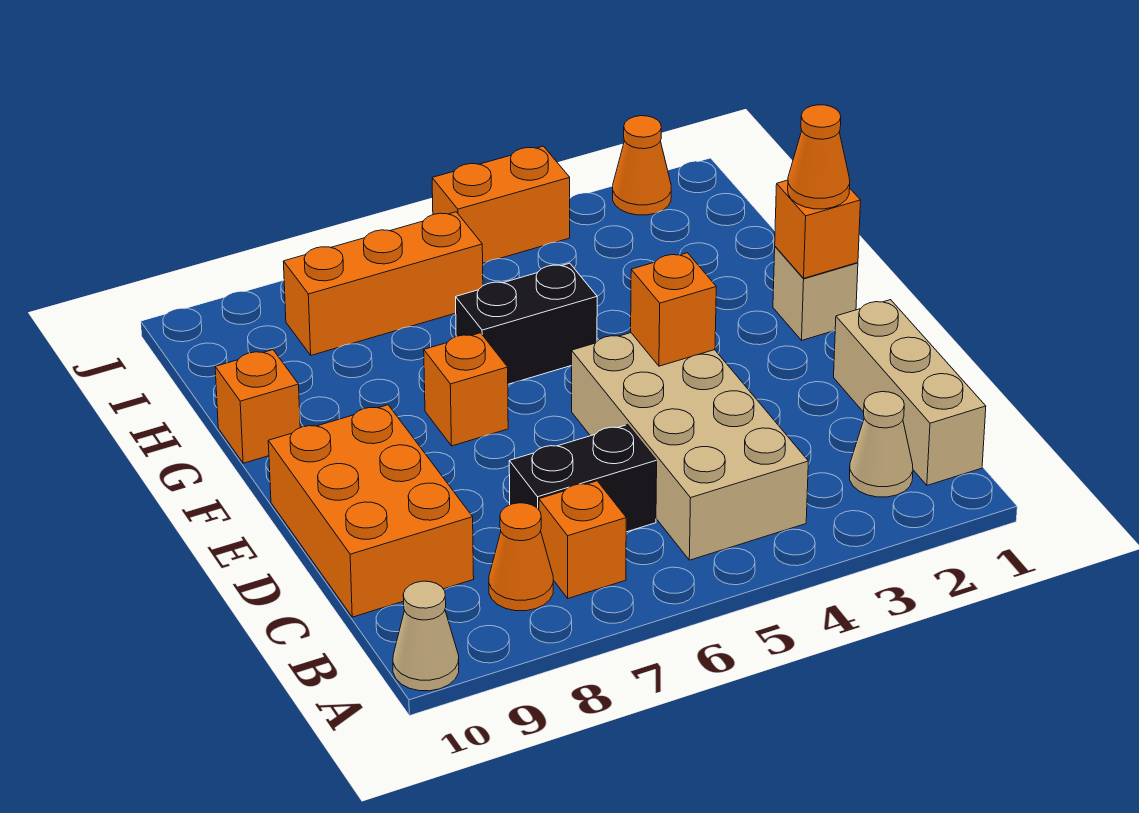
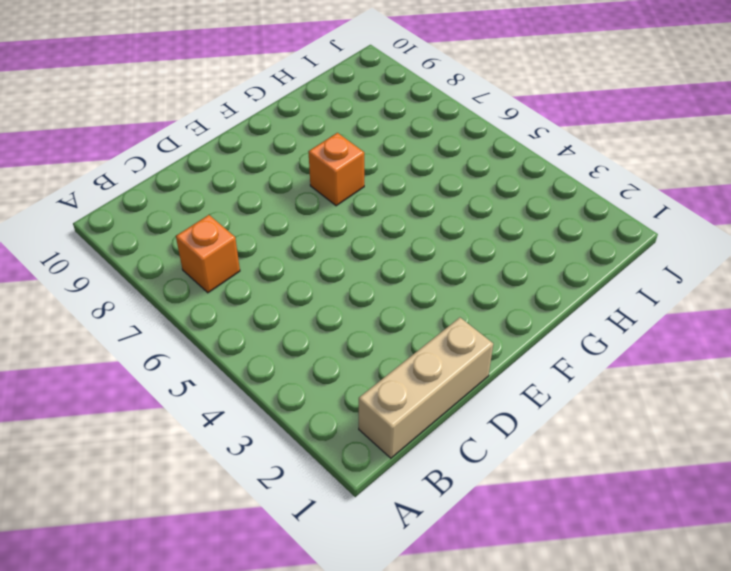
none -> tan cone A10 level 1
none -> tan cone B2 level 1
none -> tan brick B4:E5 level 1

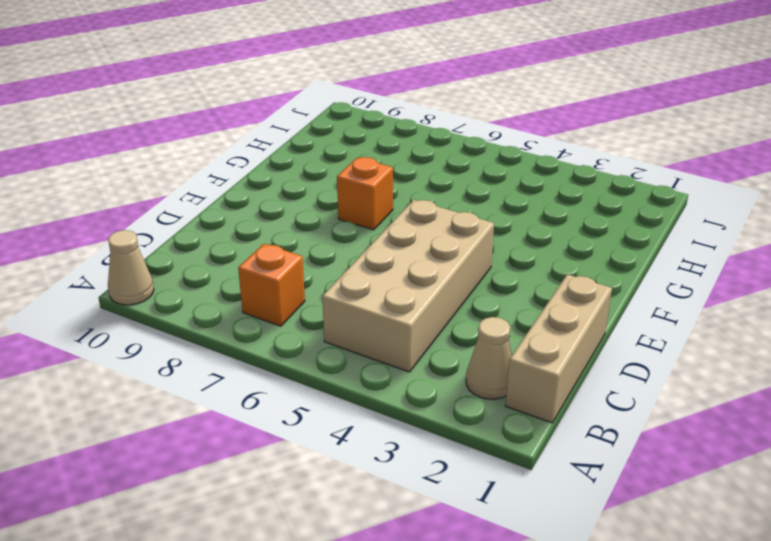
none -> orange cone B8 level 1
none -> black brick C6:C7 level 1
none -> orange brick C9:E10 level 1

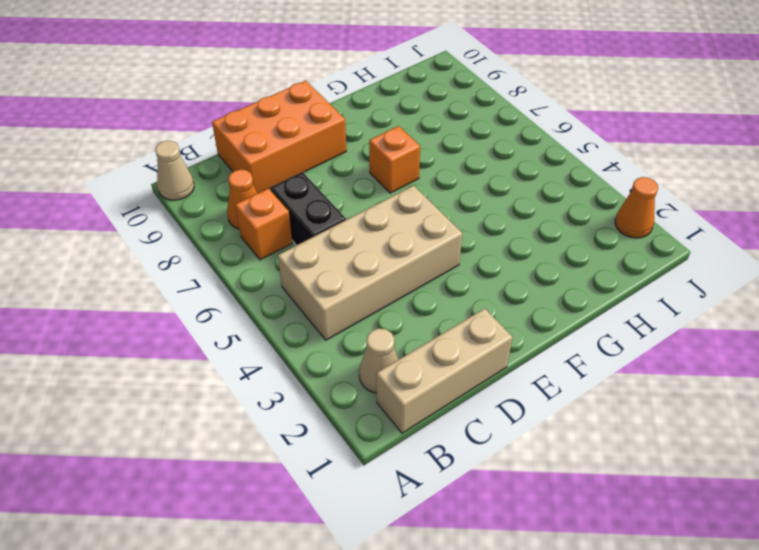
none -> tan brick F1 level 1
none -> black brick G5:G6 level 1
none -> orange brick G10 level 1

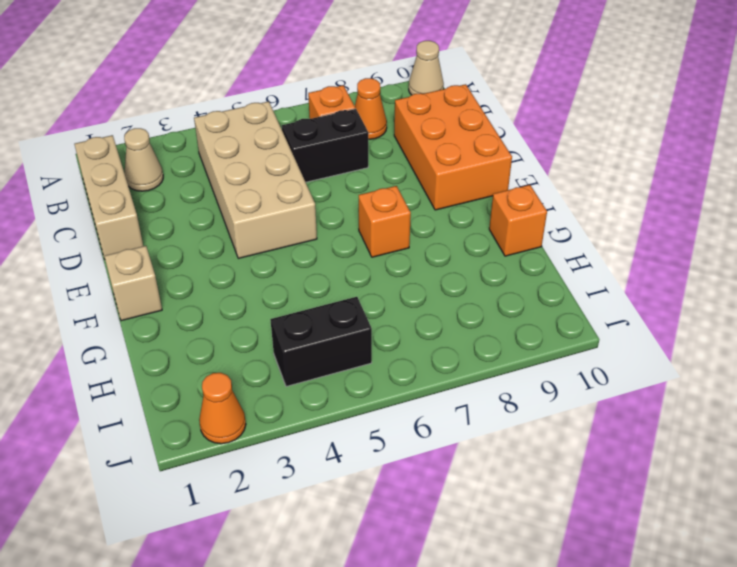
black brick I4:I5 level 1 -> black brick G5:G6 level 1
none -> orange brick I6:I8 level 1
none -> orange brick J4:J5 level 1
none -> orange brick E4 level 2

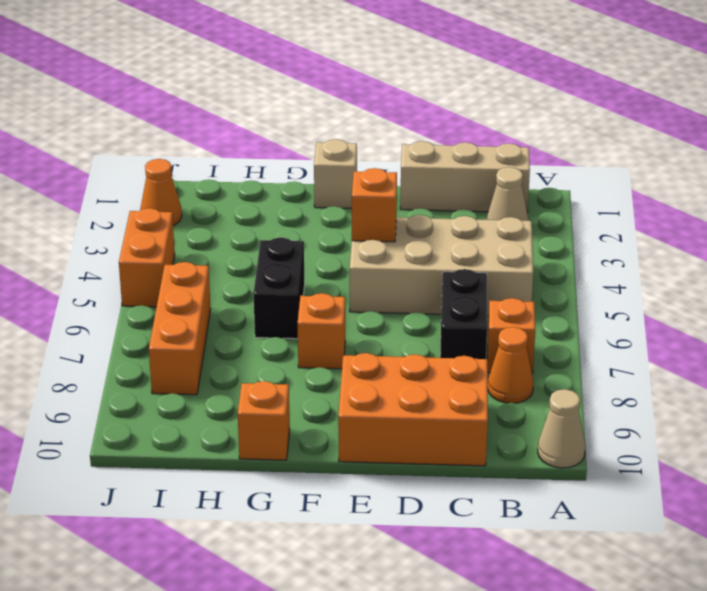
none -> orange brick F1 level 2
none -> orange cone F1 level 3

